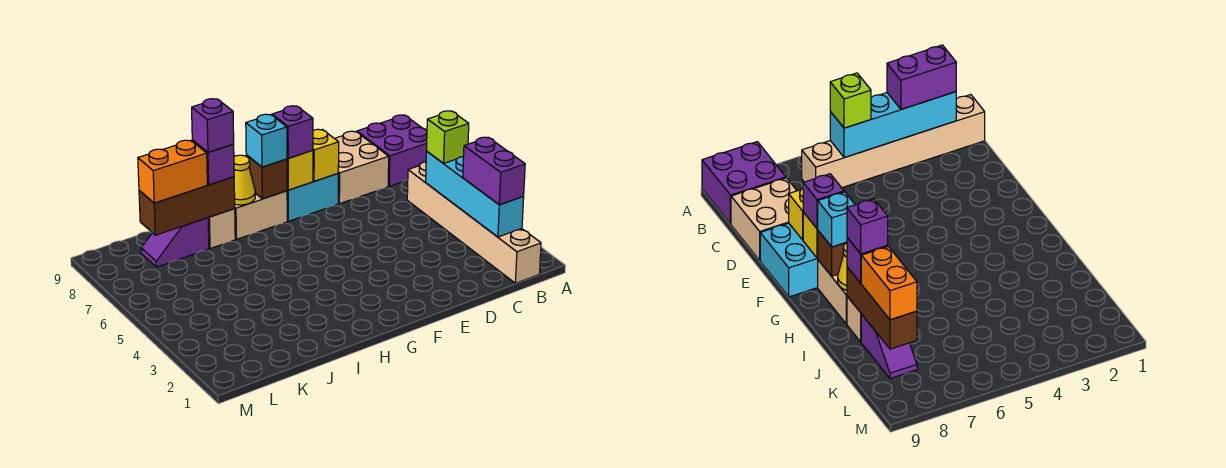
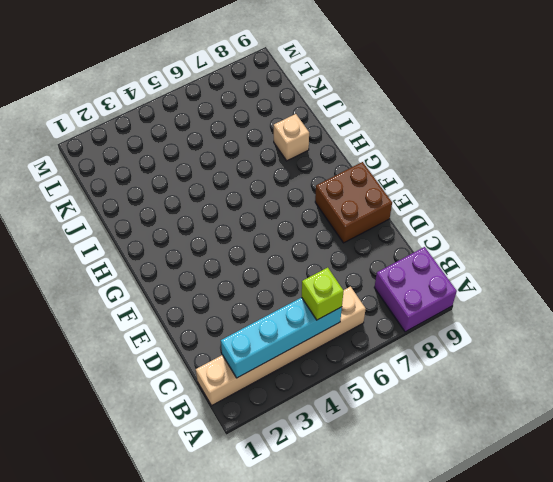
brown brick E8:F9 level 1 -> cyan brick E8:F9 level 1
none -> tan brick C8:D9 level 1
none -> tan brick G8:H8 level 1
none -> purple slope J8:K8 level 1 top J

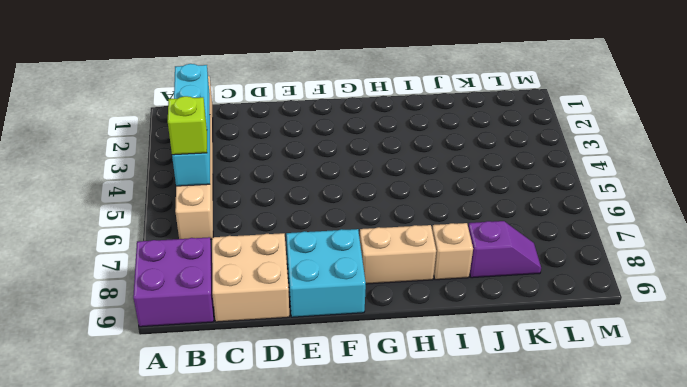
none -> yellow brick E8 level 2
none -> yellow brick F8 level 2
none -> brown brick G8 level 2

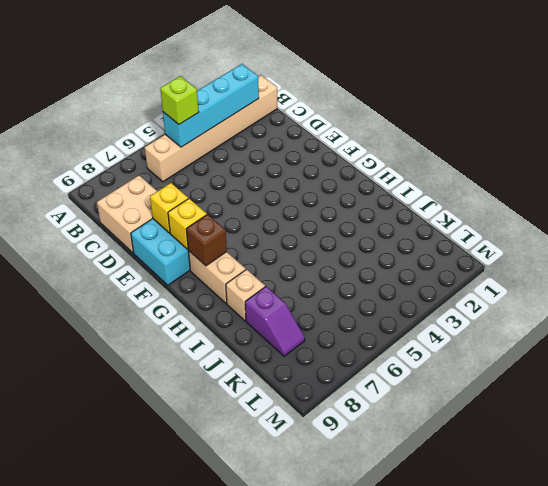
none -> purple brick A8:B9 level 1
none -> yellow cone H8 level 2
none -> brown brick I8:K8 level 2

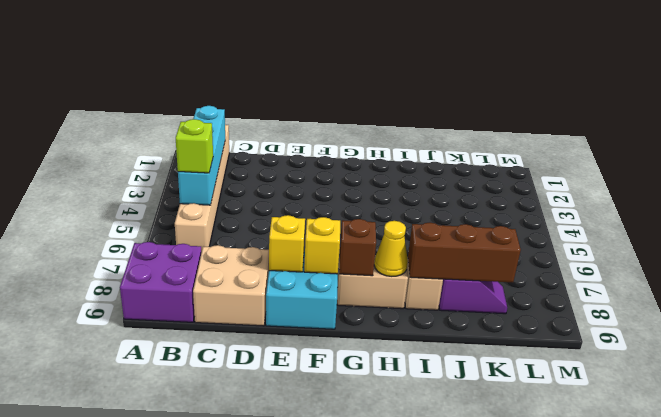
none -> purple brick B2:B3 level 3
none -> purple brick F8 level 3
none -> cyan brick G8 level 3

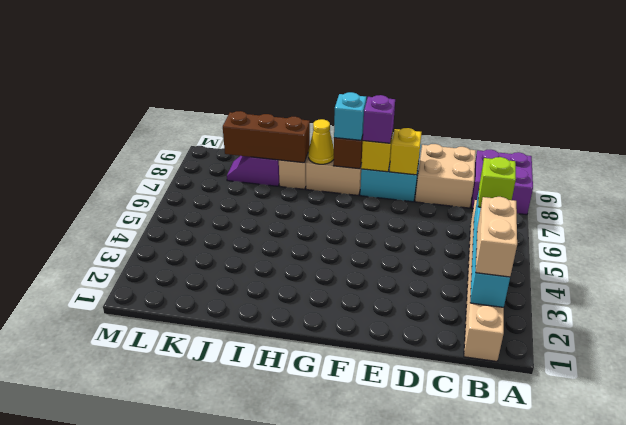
tan brick B2:B3 level 3 -> purple brick B2:B3 level 3
none -> purple brick I8 level 3
none -> orange brick J8:K8 level 3
none -> purple brick I8 level 4

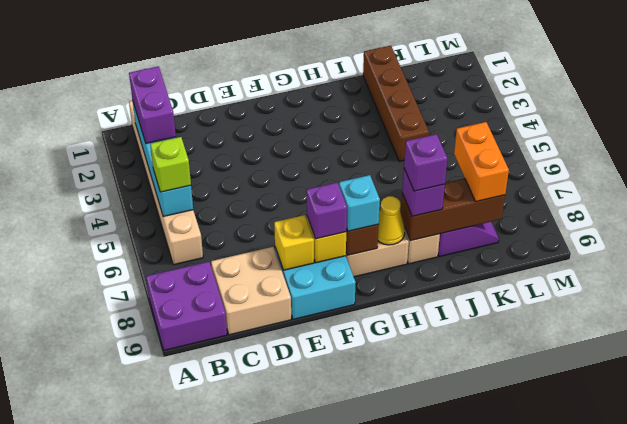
brown brick J1:J4 level 1 -> none
orange brick K7:K8 level 3 -> orange brick J8:K8 level 3

